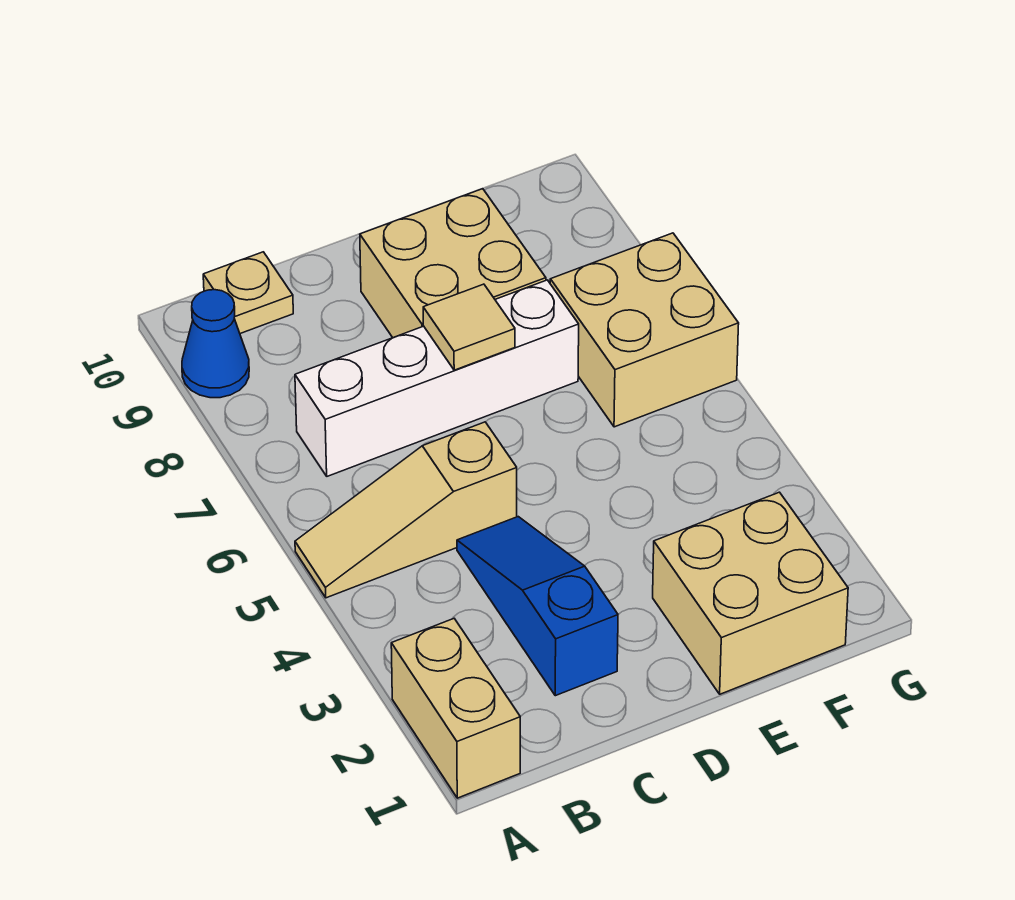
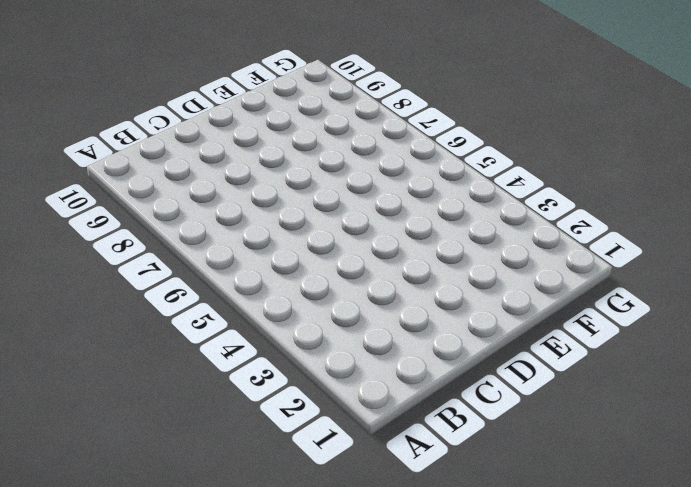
none -> tan brick A1:A2 level 1
none -> tan slope A5:C5 level 1 top C

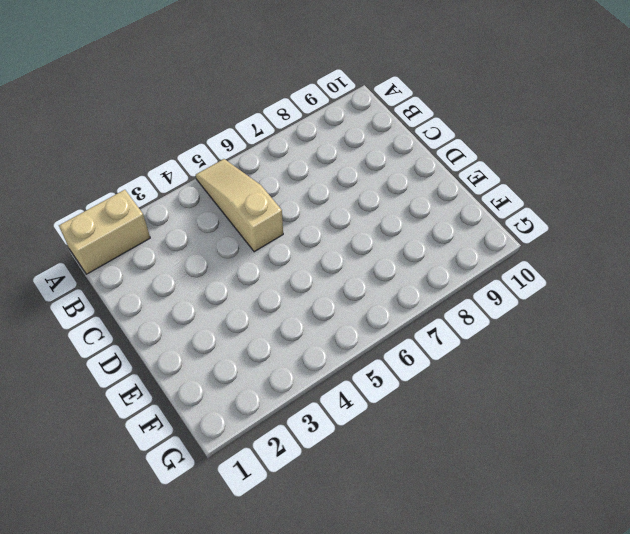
none -> blue cone A9 level 1
none -> white brick B7:E7 level 1

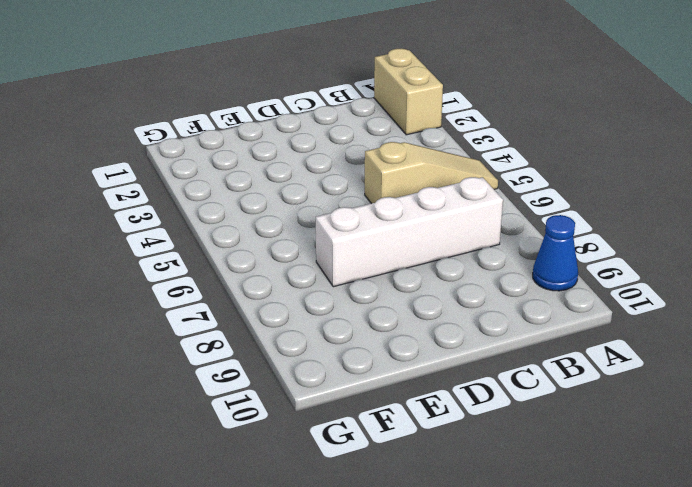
none -> tan plate B10 level 1
none -> blue slope C2:C4 level 1 top 2

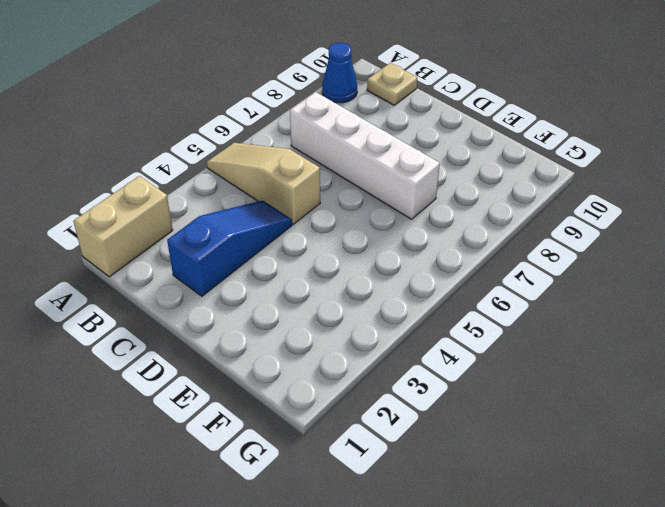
none -> tan brick D8:E9 level 1
none -> tan brick E1:F2 level 1

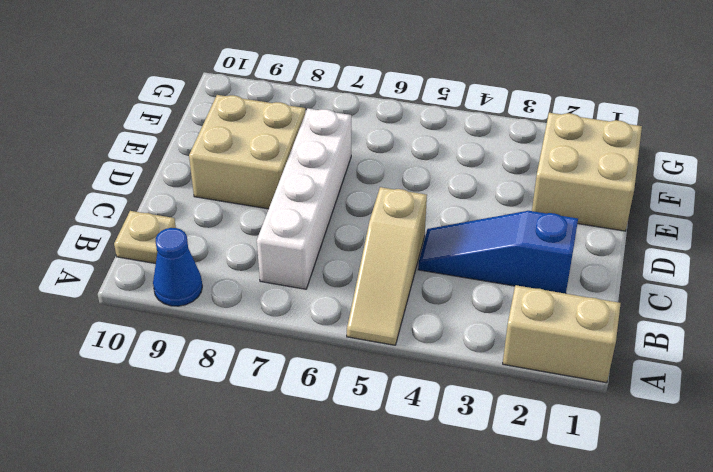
none -> tan brick F6:G7 level 1
none -> tan tile D7 level 2

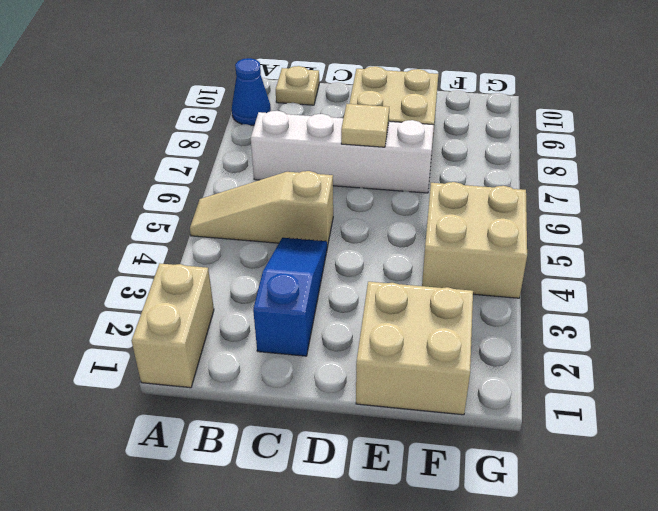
tan brick F4:G5 level 1 -> tan brick F6:G7 level 1

